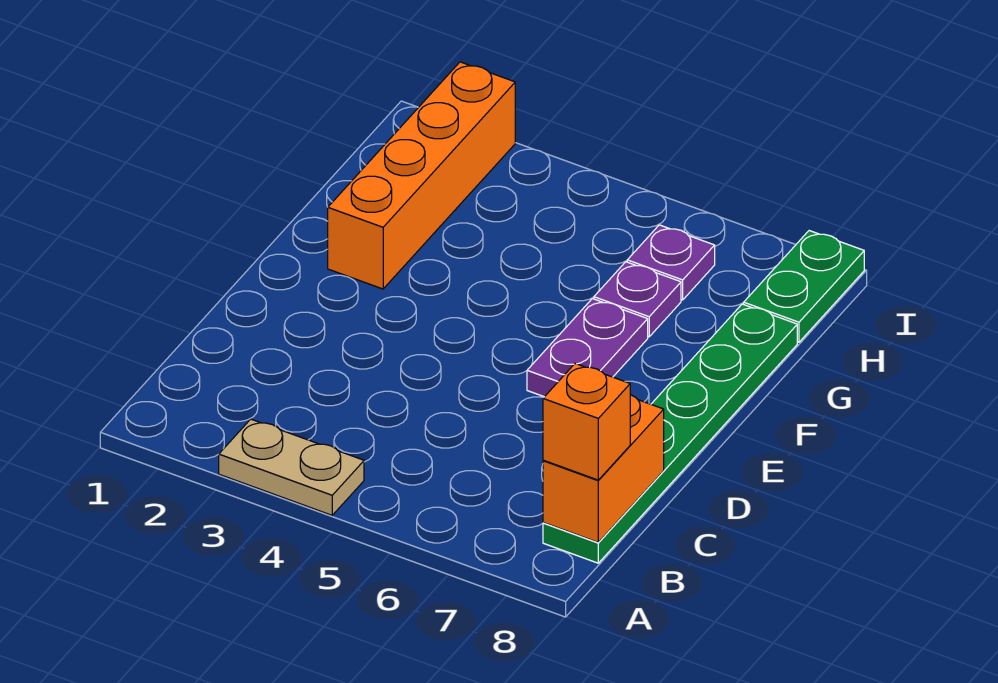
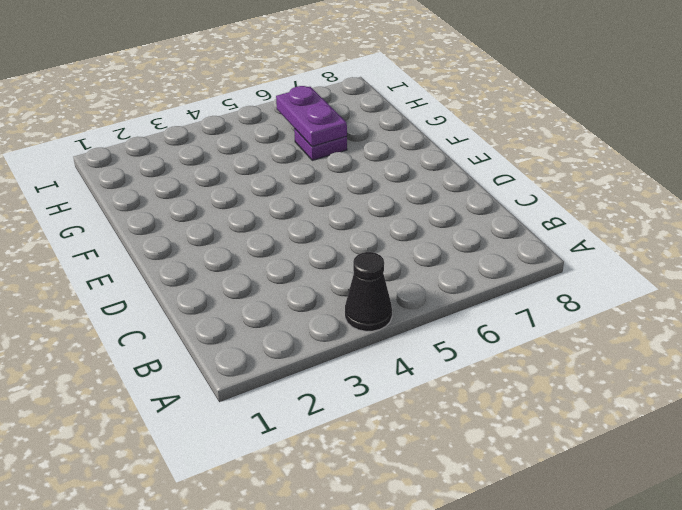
black cone A4 level 1 -> tan plate A3:A4 level 1
purple plate G6:H6 level 2 -> purple plate E6:F6 level 1
none -> green plate B8:G8 level 1
none -> orange brick F2:I2 level 1

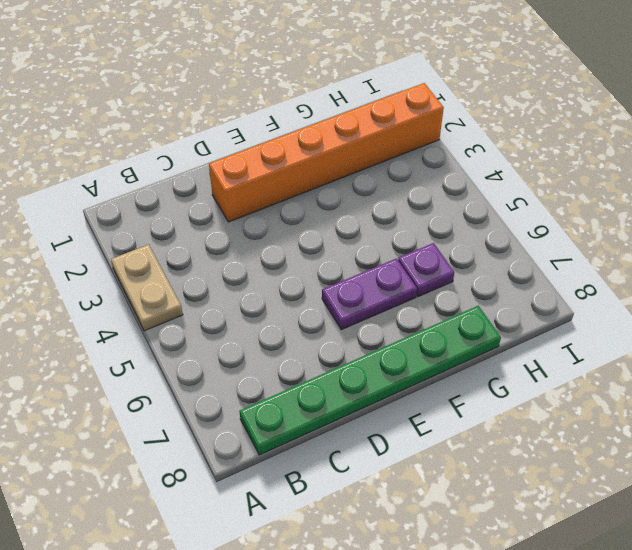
orange brick D2:I2 level 1 -> orange brick F2:I2 level 1
none -> purple plate H6 level 1
none -> green plate H8:I8 level 1

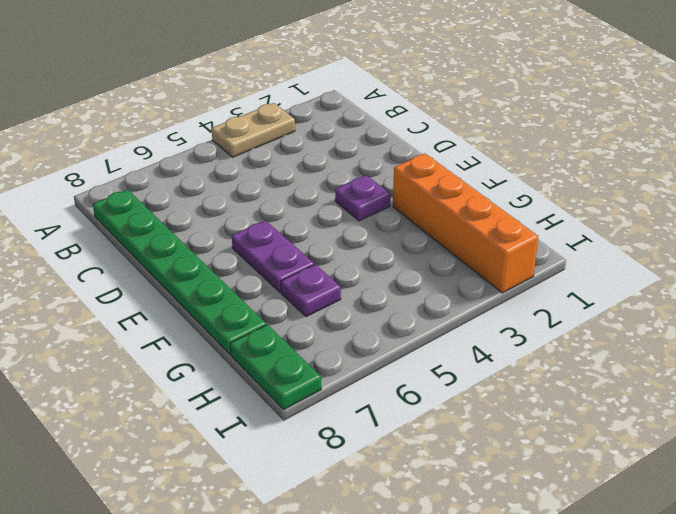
purple plate E3 level 1 -> purple plate H6 level 1
none -> orange brick B8:C8 level 2
none -> orange brick B8 level 3

